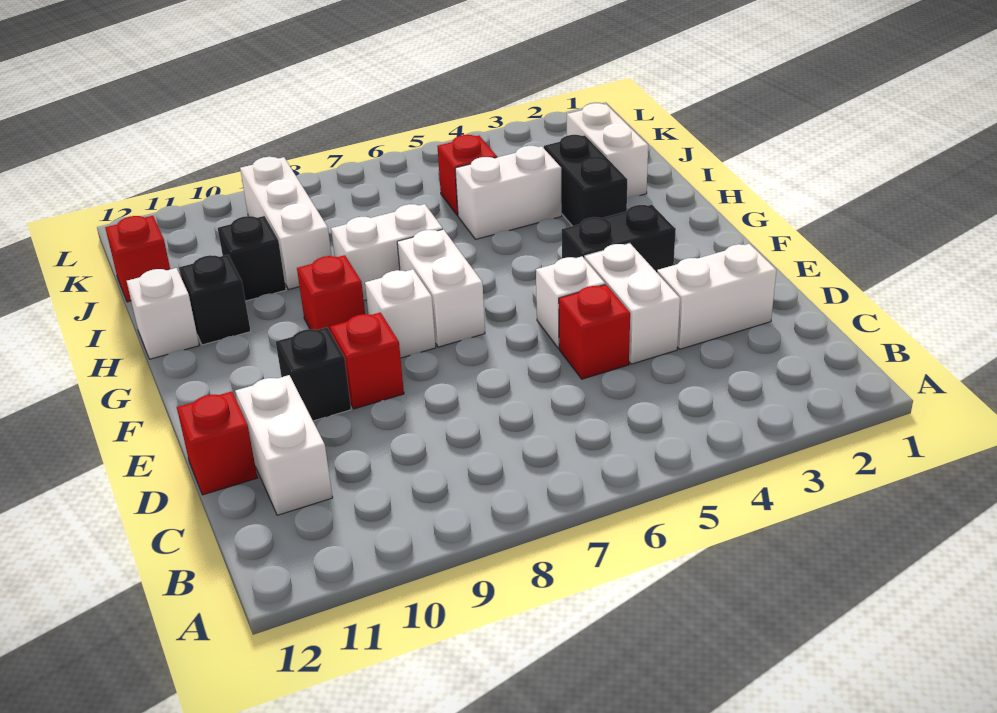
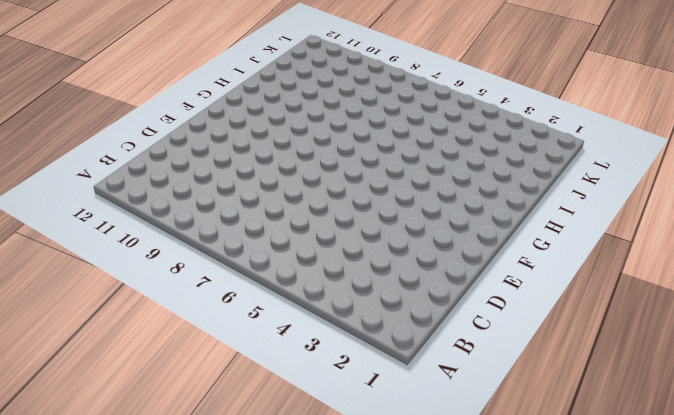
none -> white brick C11:D11 level 1
none -> white brick D2:D3 level 1
none -> white brick D4:E4 level 1

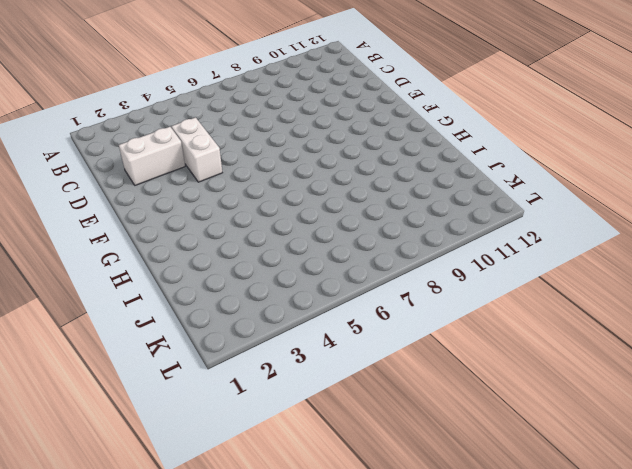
none -> white brick C11:D11 level 1
none -> red brick D5 level 1
none -> red brick D12 level 1

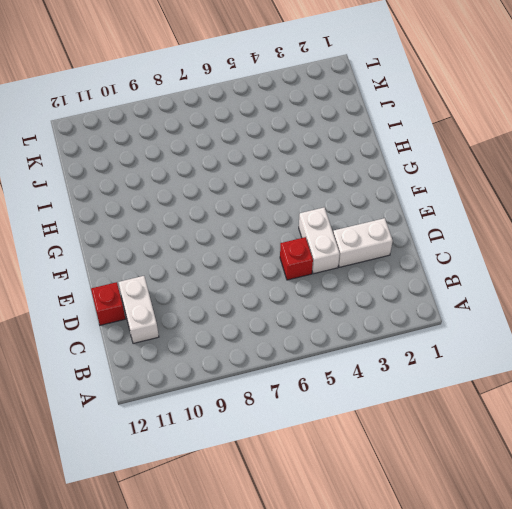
none -> white brick E5 level 1
none -> red brick E9 level 1
none -> black brick E10 level 1

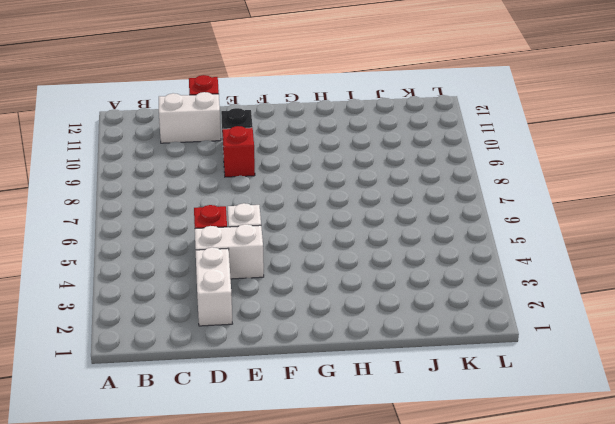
none -> black brick F3:F4 level 1
none -> white brick F7:G7 level 1
none -> white brick F8 level 1

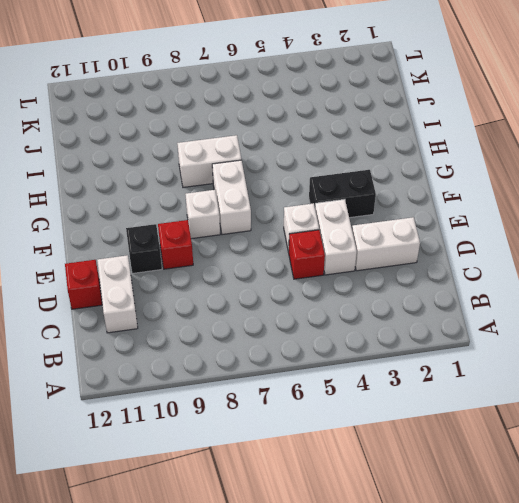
none -> red brick G9 level 1
none -> black brick H3:I3 level 1
none -> black brick H11 level 1

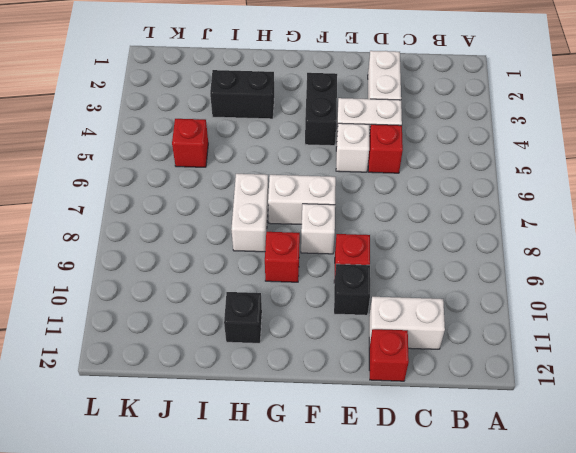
none -> white brick H12 level 1
none -> white brick I2:J2 level 1
none -> white brick I4:I5 level 1

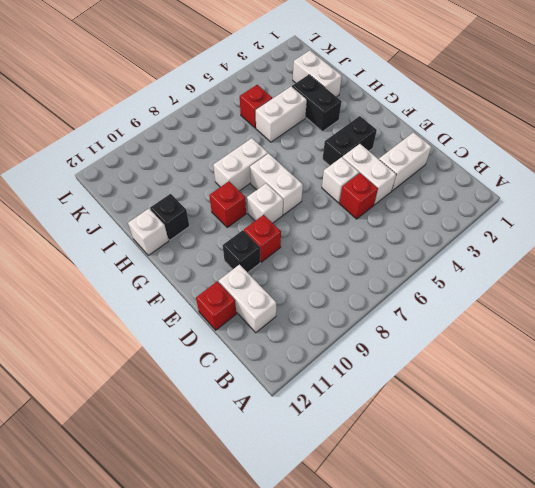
none -> white brick I9:K9 level 1
none -> black brick I10 level 1
none -> red brick J12 level 1

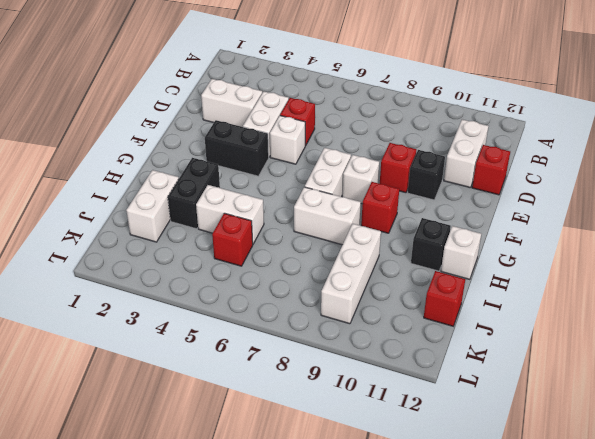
none -> black brick I10 level 1

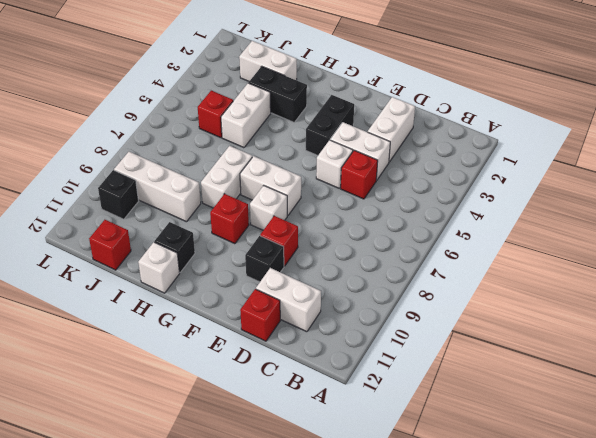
black brick K10 level 1 -> black brick I10 level 1

